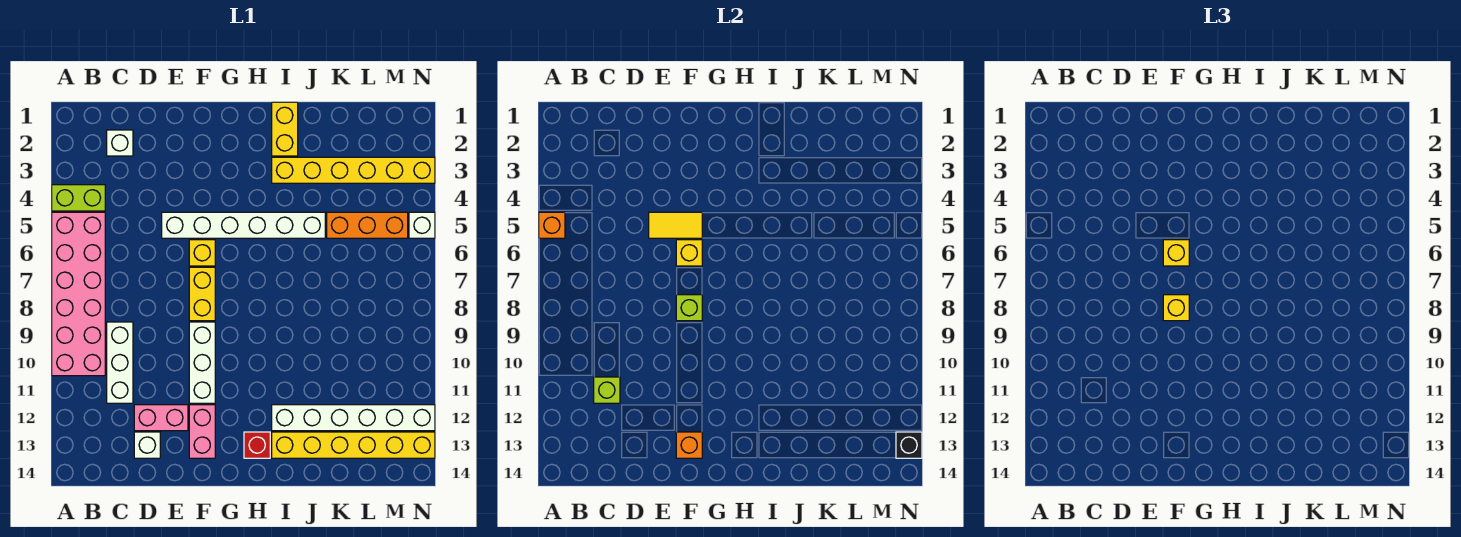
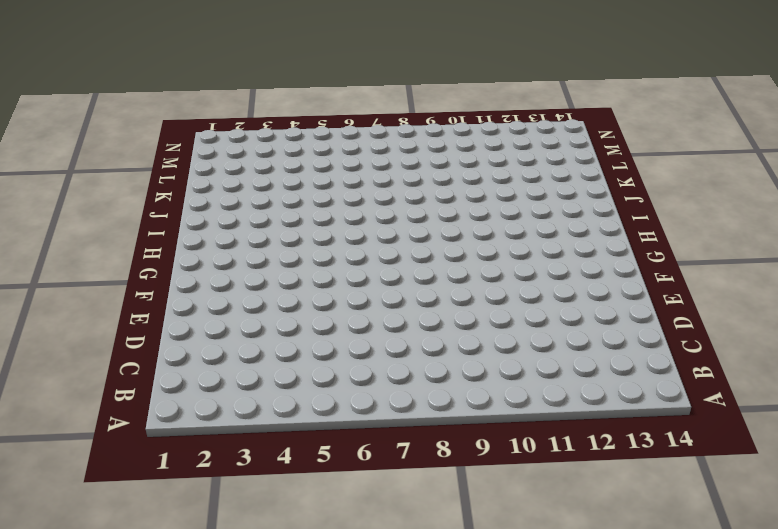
none -> lime brick A4:B4 level 1
none -> pink brick A5:B10 level 1
none -> white brick C2 level 1

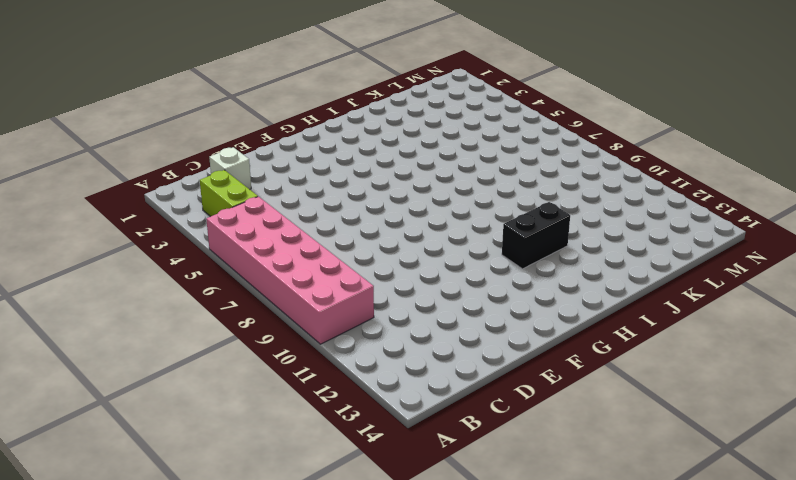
lime brick B3:B4 level 1 -> lime brick A4:B4 level 1
black brick H11:I11 level 1 -> none
none -> white brick C9:C11 level 1
none -> pink brick D12:E12 level 1
none -> white brick D13 level 1

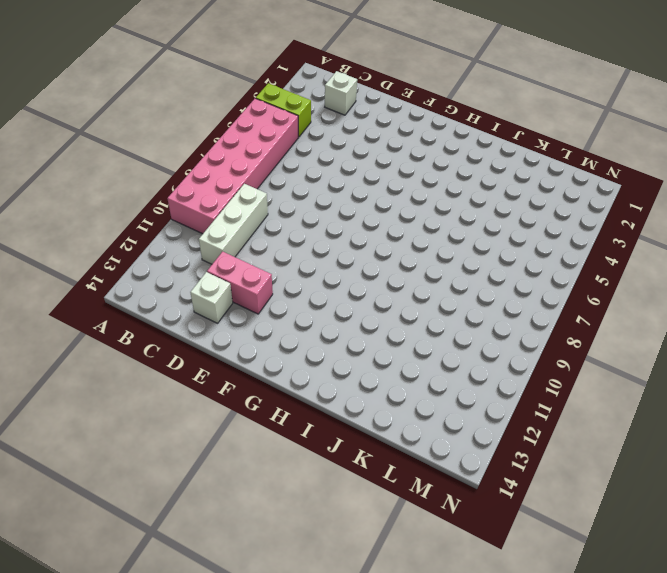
none -> white brick E5:J5 level 1
none -> yellow brick F6 level 1
none -> yellow brick F7:F8 level 1

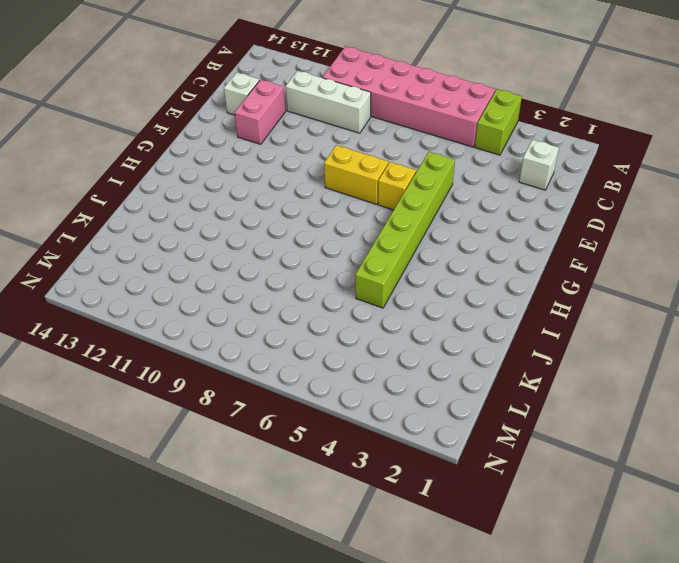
lime brick E5:J5 level 1 -> white brick E5:J5 level 1
none -> white brick F9:F11 level 1
none -> pink brick F12:F13 level 1
none -> red brick H13 level 1

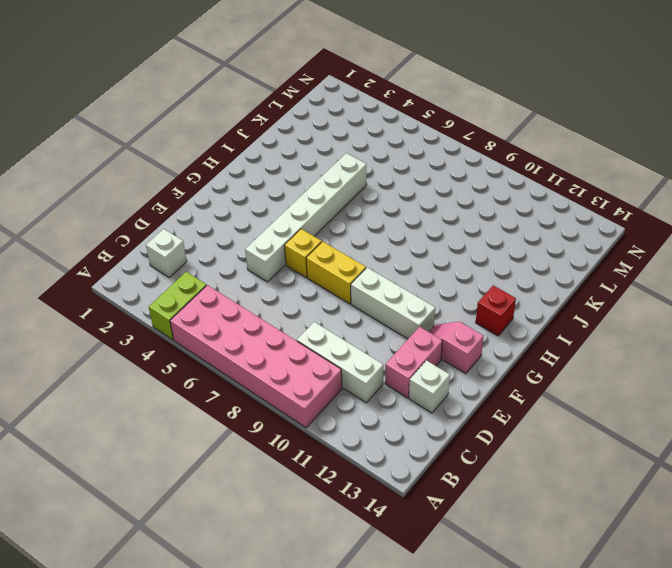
pink slope F12:F13 level 1 top 13 -> pink brick F12:F13 level 1
none -> yellow brick I1:I2 level 1
none -> yellow brick I3:N3 level 1
none -> white brick I12:N12 level 1

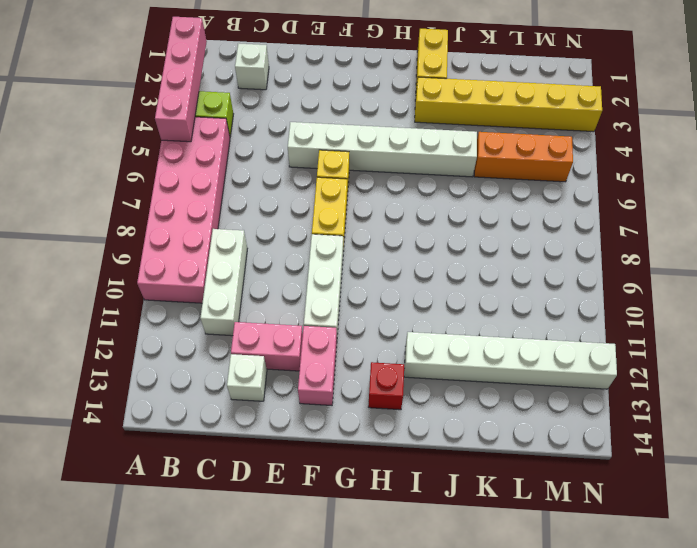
pink brick A2:A5 level 2 -> orange brick A5 level 2
none -> yellow brick I13:N13 level 1
none -> white brick N5 level 1
none -> lime brick C11 level 2

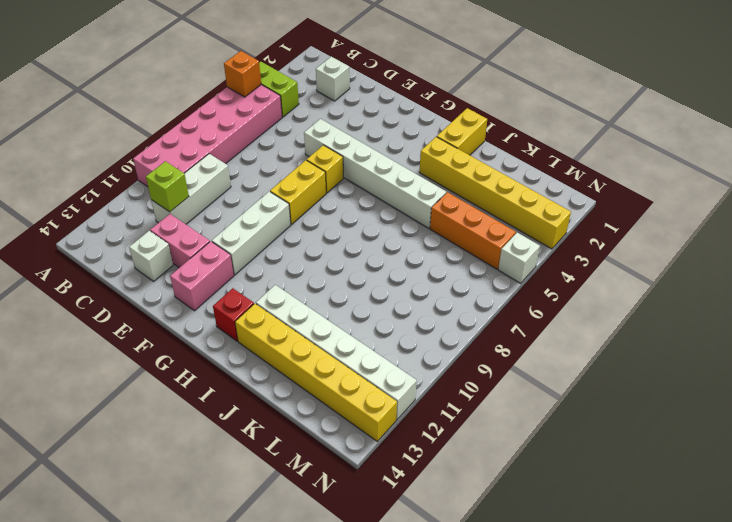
none -> yellow tile E5:F5 level 2
none -> yellow brick F6 level 2
none -> lime brick F8 level 2

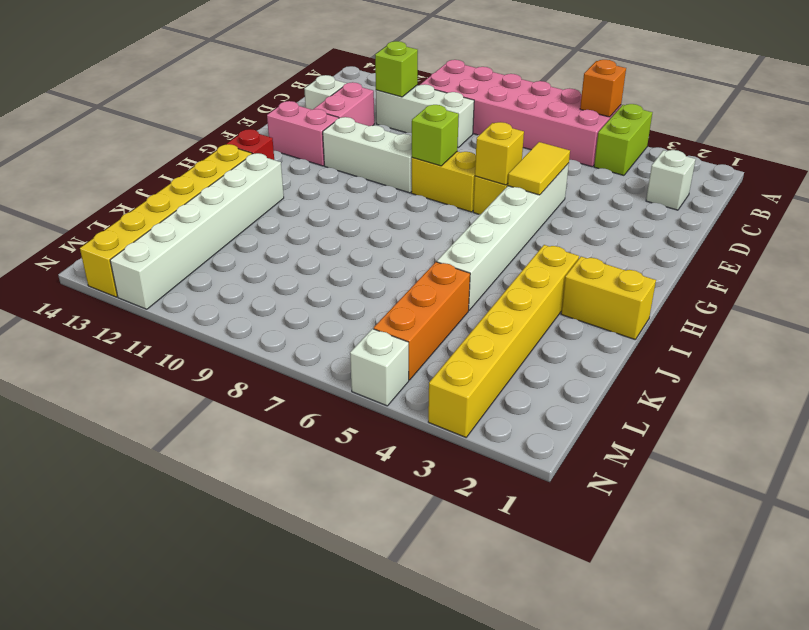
none -> orange brick F13 level 2
none -> black brick N13 level 2
none -> yellow brick F6 level 3

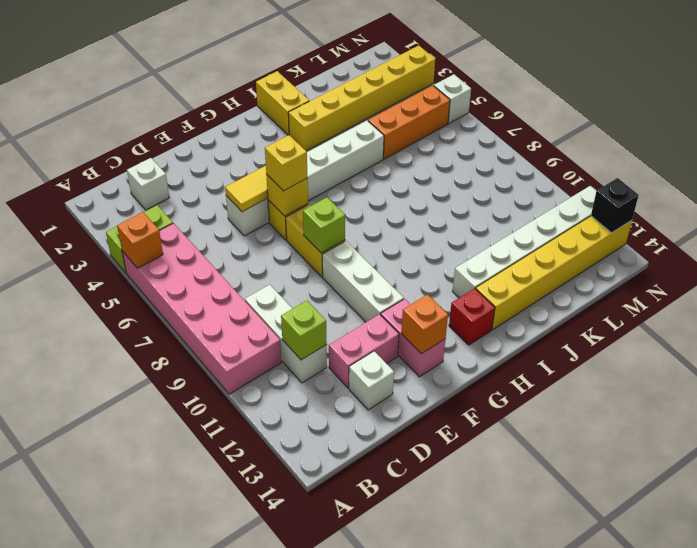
none -> yellow brick F8 level 3

